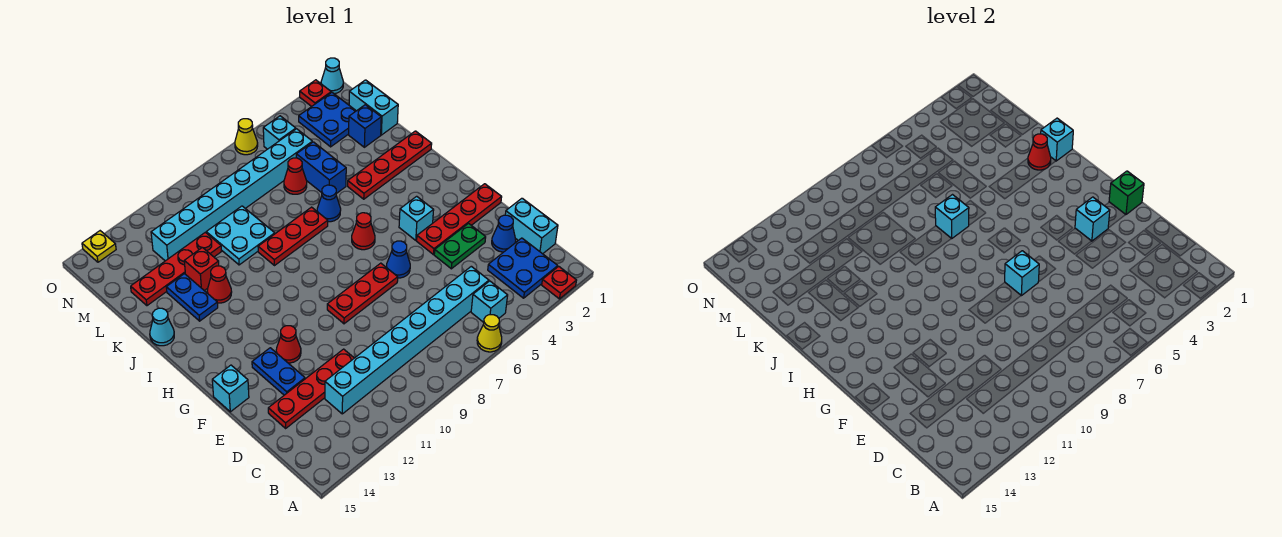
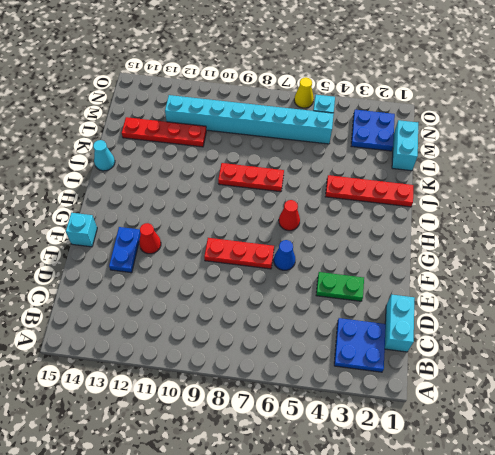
none -> red plate A2 level 1
none -> yellow cone A6 level 1
none -> cyan brick B5 level 1
none -> cyan brick C5:C12 level 1

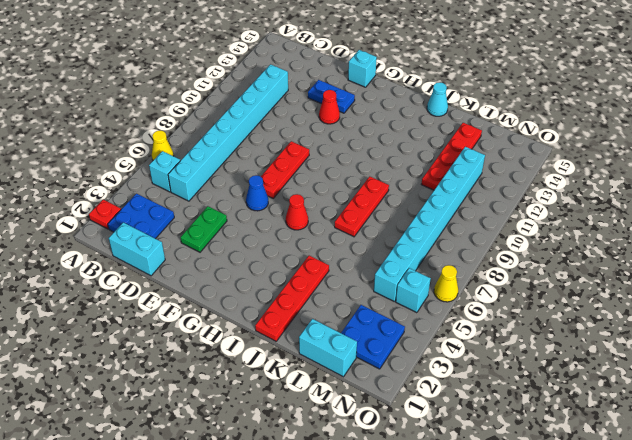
none -> blue cone D2 level 1
none -> red plate D11:D14 level 1
none -> red plate F1:F4 level 1
none -> cyan brick G4 level 1

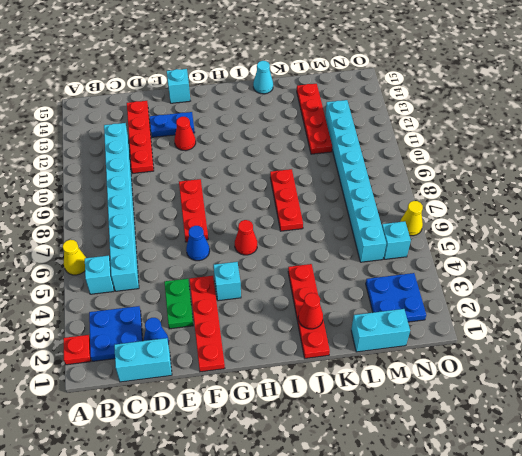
none -> blue cone J6 level 1
none -> red cone J12 level 1
none -> blue plate J13:K13 level 1
none -> blue brick K5:L5 level 1

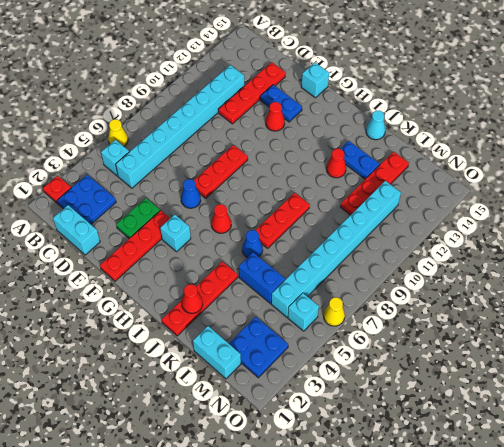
none -> blue cone D2 level 1
none -> cyan plate K9:L10 level 1
none -> red brick K12 level 1
none -> blue brick L2 level 1

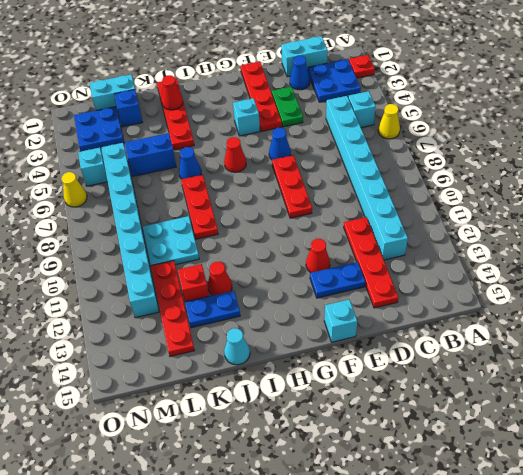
none -> red cone L6 level 1
none -> cyan cone O1 level 1
none -> red plate O2 level 1
none -> yellow plate O14 level 1

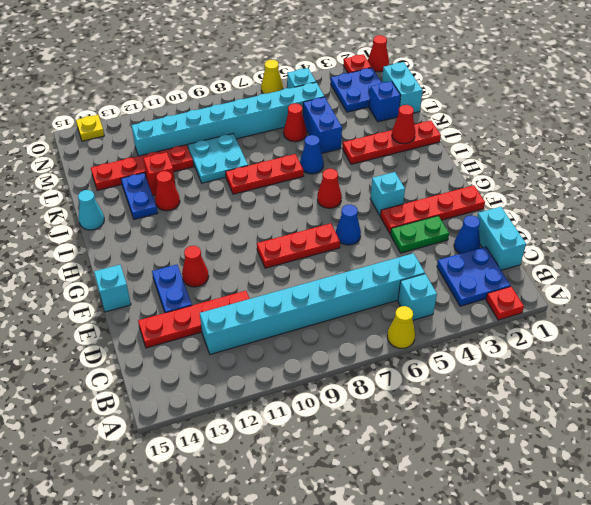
red cone O1 level 1 -> cyan cone O1 level 1
none -> green brick F1 level 2
none -> cyan brick F3 level 2
none -> cyan brick F7 level 2
none -> cyan brick J1 level 2

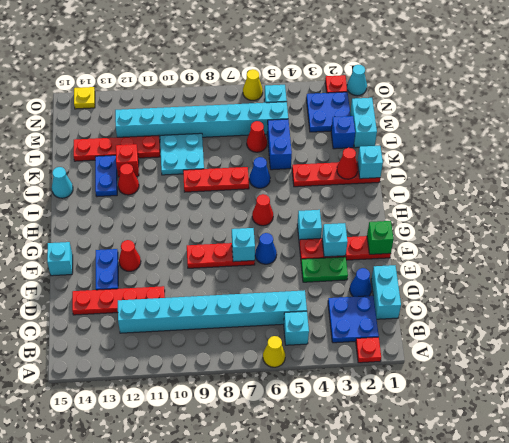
none -> cyan brick J7 level 2

